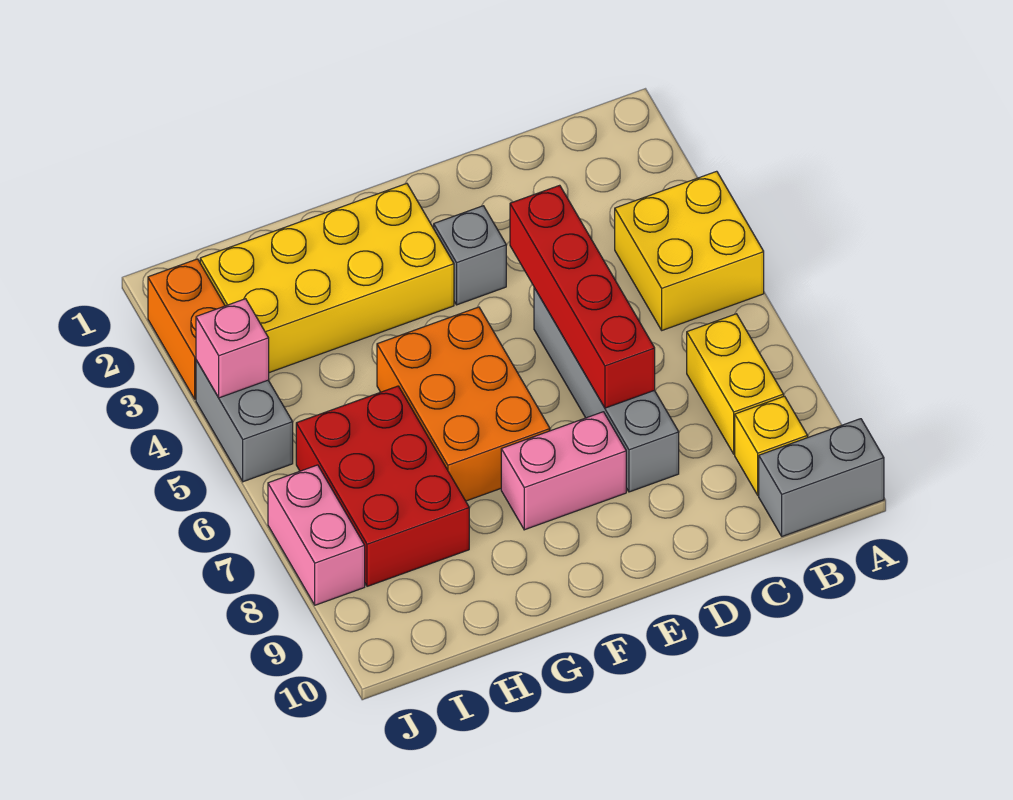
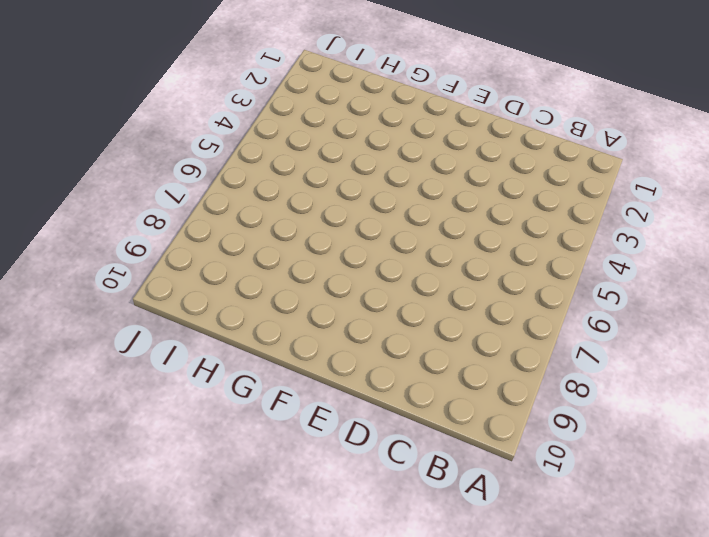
none -> yellow brick A4:B5 level 1
none -> grey brick A10:B10 level 1
none -> yellow brick B7:B8 level 1

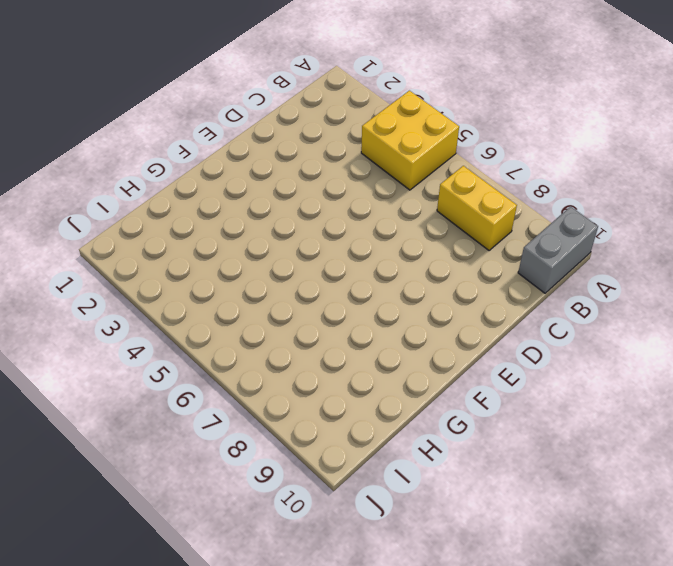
none -> yellow brick B9 level 1
none -> grey brick D5:D8 level 1
none -> grey brick E3 level 1

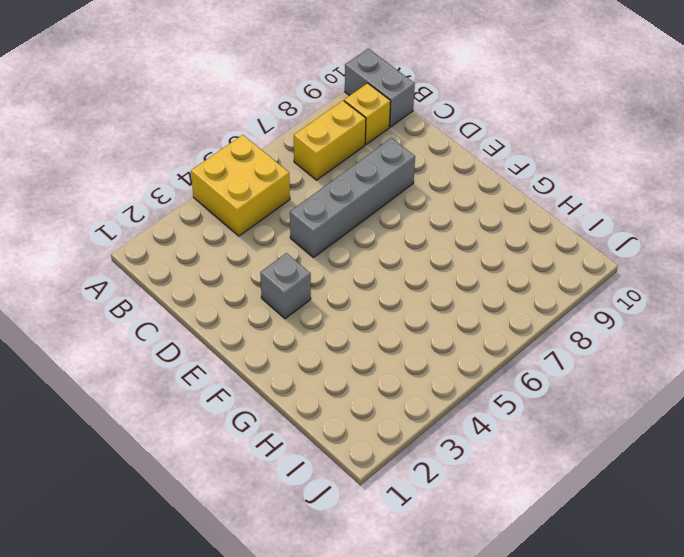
none -> pink brick E8:F8 level 1
none -> yellow brick F2:I3 level 1
none -> orange brick F5:G7 level 1

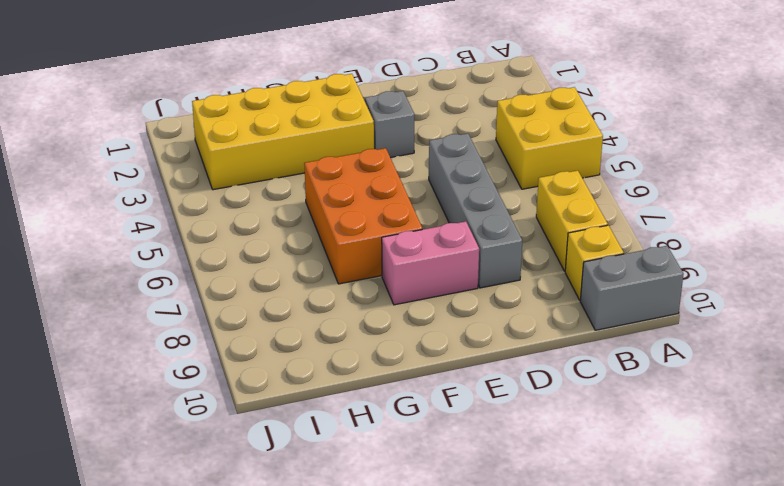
none -> red brick H6:I8 level 1
none -> orange brick J2:J3 level 1
none -> grey brick J4:J5 level 1

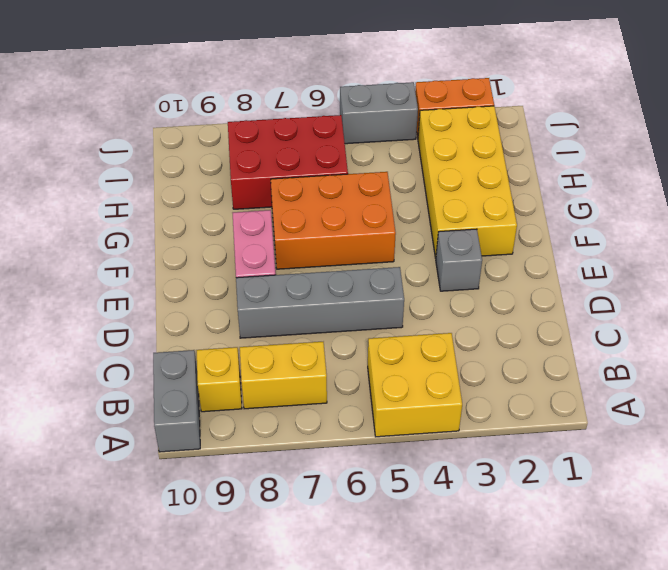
none -> pink brick J7:J8 level 1
none -> red brick D4:D7 level 2
none -> pink brick J4 level 2

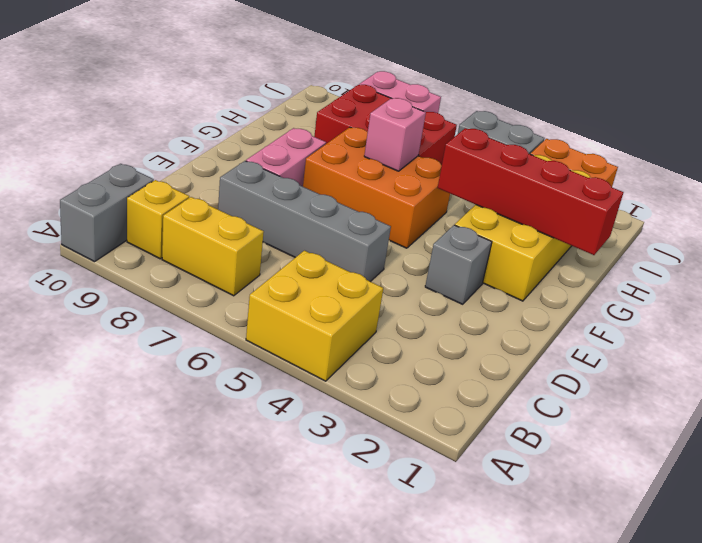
red brick G1:G4 level 2 -> red brick D4:D7 level 2
pink brick G6 level 2 -> pink brick J4 level 2

